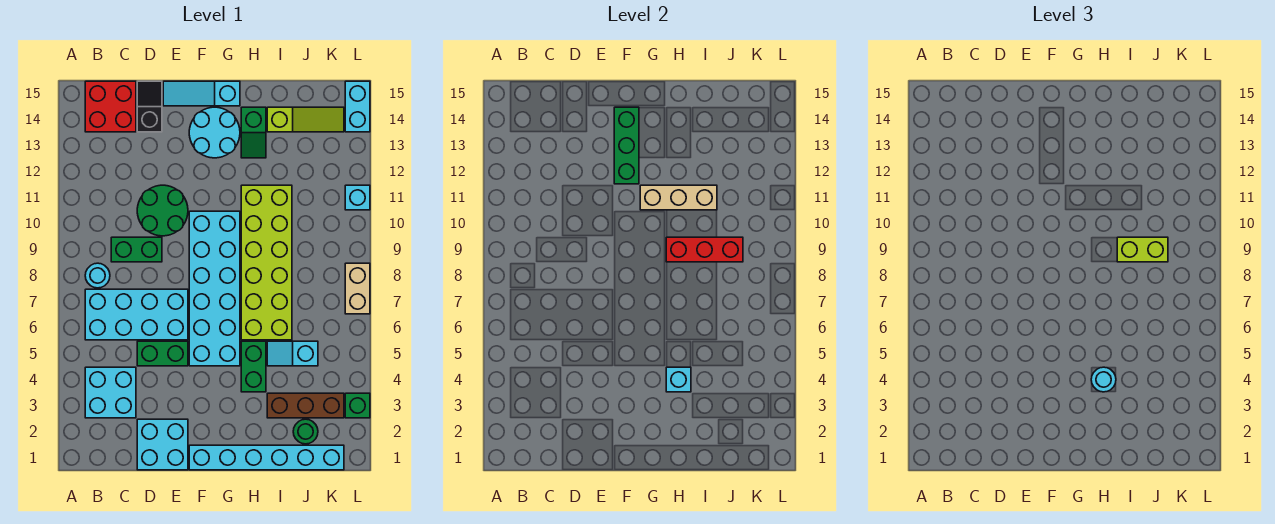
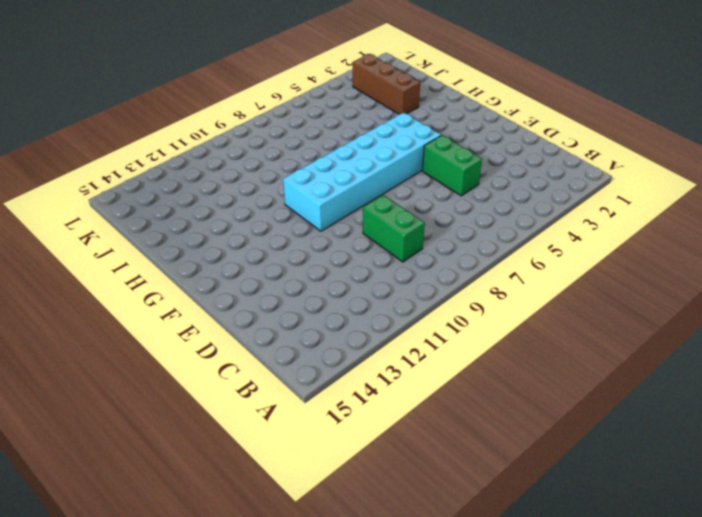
none -> cyan brick B3:C4 level 1
none -> cyan brick B6:E7 level 1
none -> cyan round brick B8 level 1
none -> red brick B14:C15 level 1

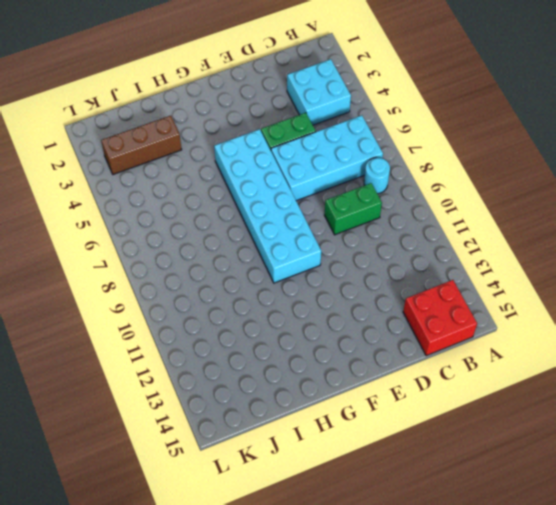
none -> cyan brick D1:E2 level 1
none -> green round brick D10:E11 level 1
none -> black slope D14:D15 level 1 top 14
none -> cyan slope E15:G15 level 1 top G

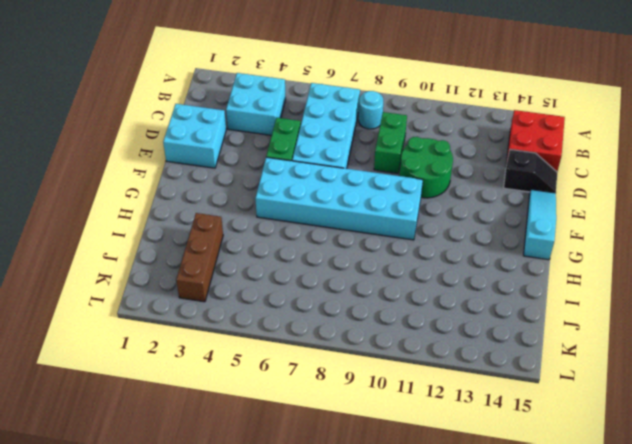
none -> cyan brick F1:K1 level 1
none -> cyan round brick F13:G14 level 1
none -> green brick H4:H5 level 1
none -> lime brick H6:I11 level 1

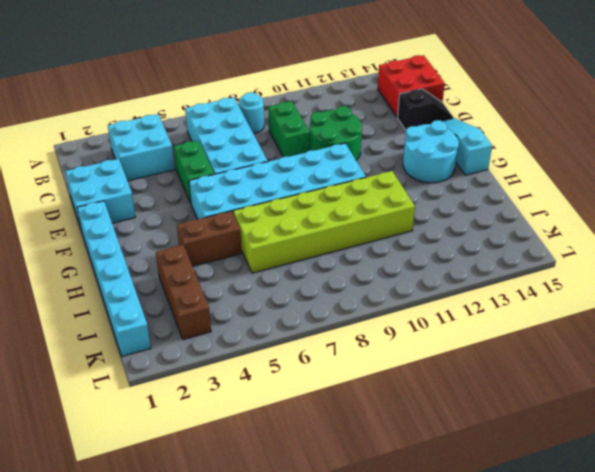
brown brick H4:H5 level 1 -> green brick H4:H5 level 1
none -> green slope H13:H14 level 1 top 14
none -> cyan slope I5:J5 level 1 top J
none -> lime slope I14:K14 level 1 top I
none -> green round brick J2 level 1

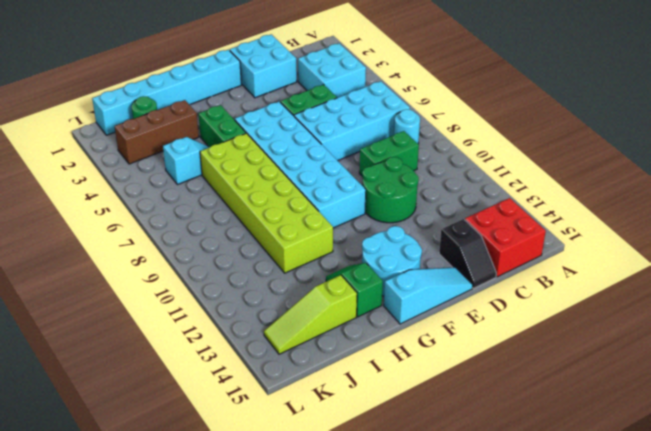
none -> green brick L3 level 1
none -> tan brick L7:L8 level 1
none -> cyan brick L11 level 1
none -> cyan brick L14:L15 level 1

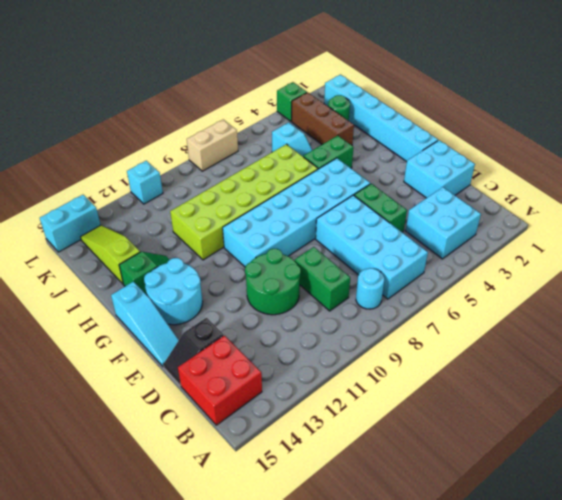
none -> green brick F12:F14 level 2
none -> tan brick G11:I11 level 2
none -> cyan brick H4 level 2
none -> red brick H9:J9 level 2

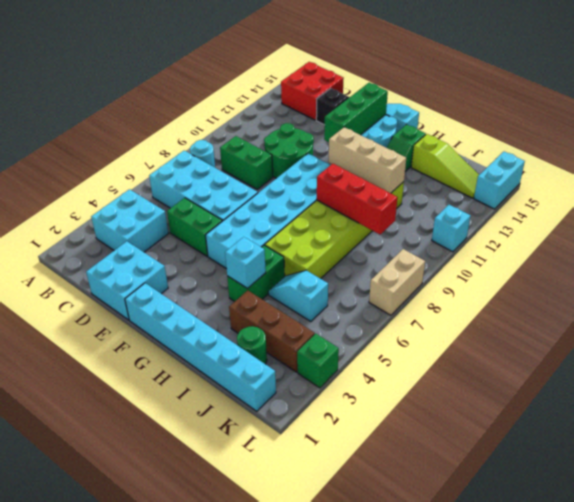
none -> cyan round brick H4 level 3
none -> lime brick I9:J9 level 3

